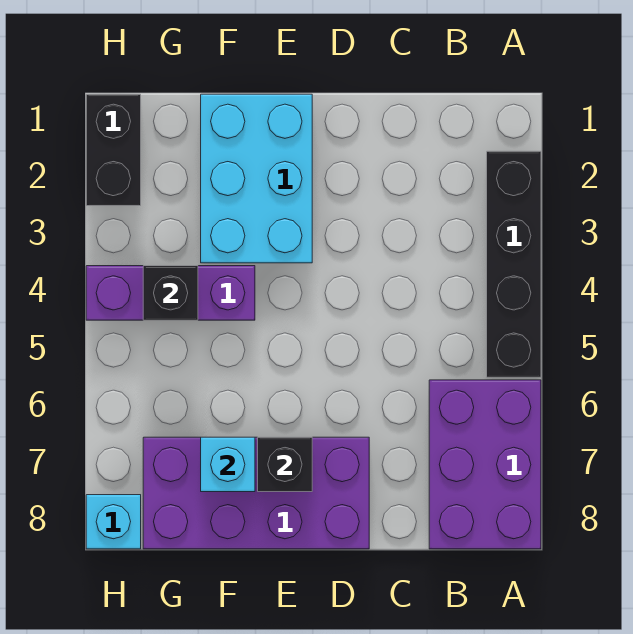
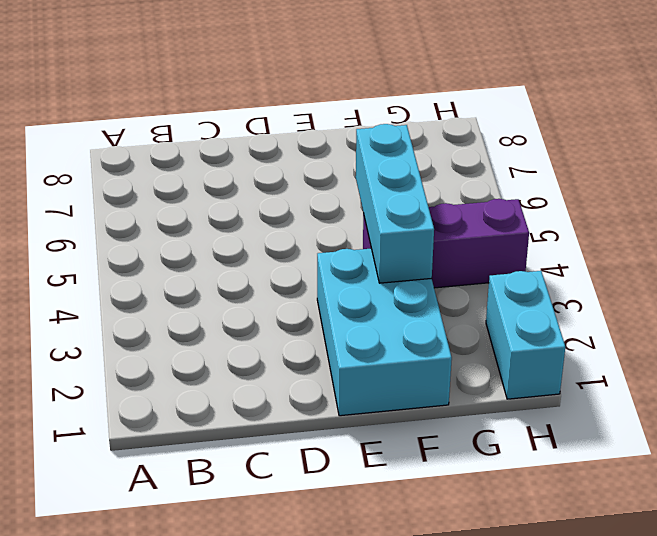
cyan brick F3:F5 level 2 -> none
cyan brick H1:H2 level 1 -> black brick H1:H2 level 1
none -> black brick A2:A5 level 1
none -> purple brick A6:B8 level 1

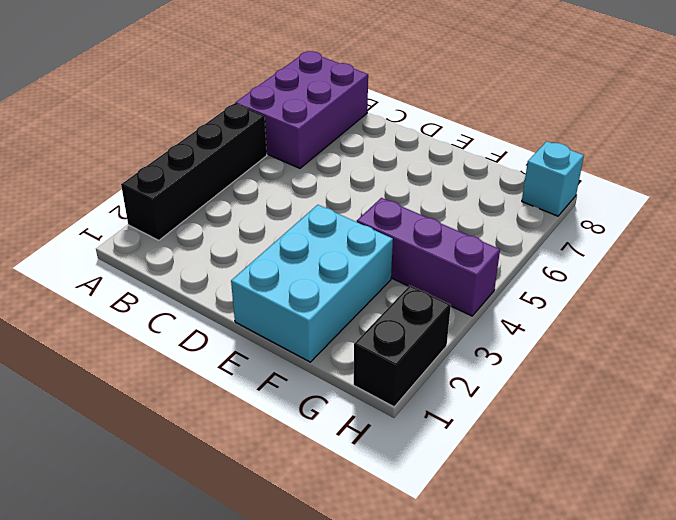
none -> purple brick D7:G8 level 1
none -> black brick E7 level 2

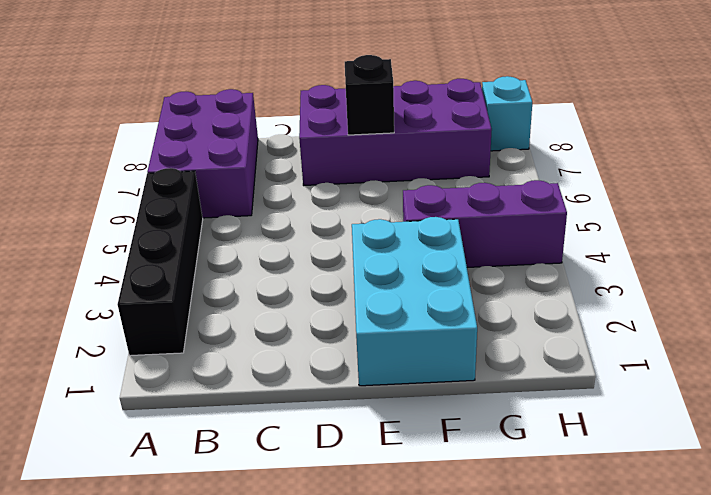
none -> black brick H1:H2 level 1
none -> cyan brick F7 level 2

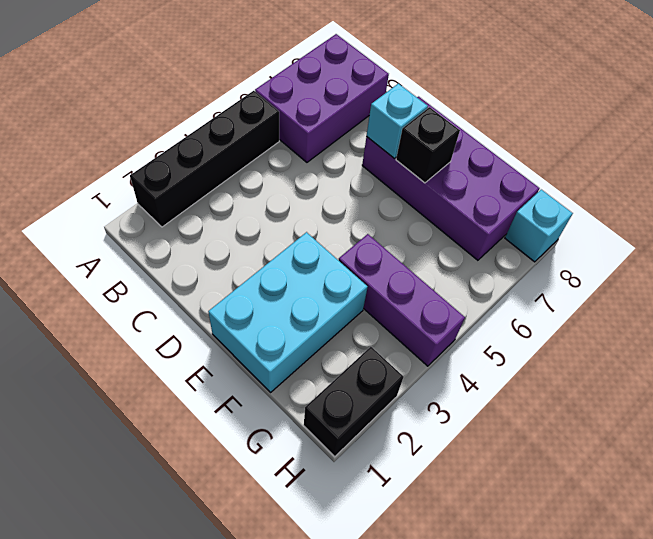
cyan brick D7 level 2 -> cyan brick F7 level 2
none -> black brick G4 level 2

